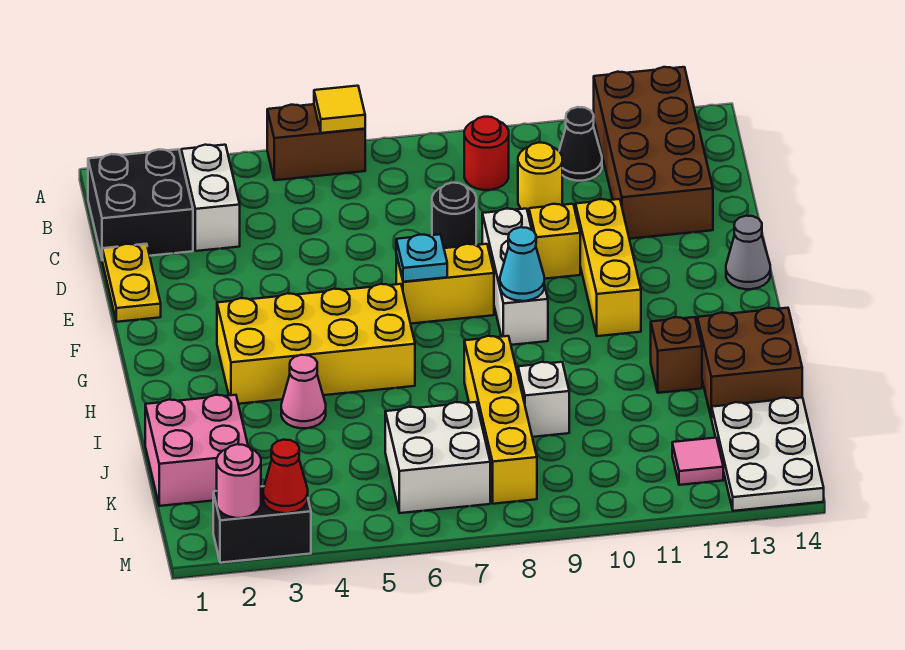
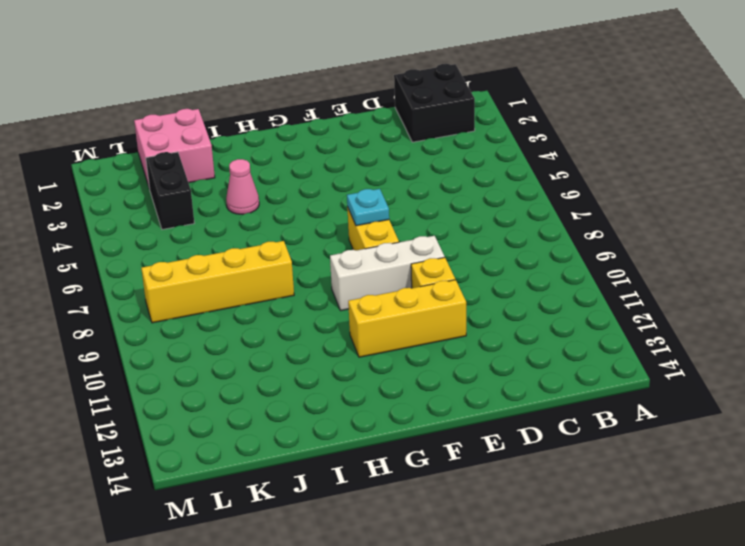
black brick K3:K4 level 1 -> black brick M2:M3 level 1
none -> brown brick A5:A6 level 1
none -> brown brick A12:D13 level 1
none -> white brick B3:C3 level 1
none -> red round brick B9 level 1

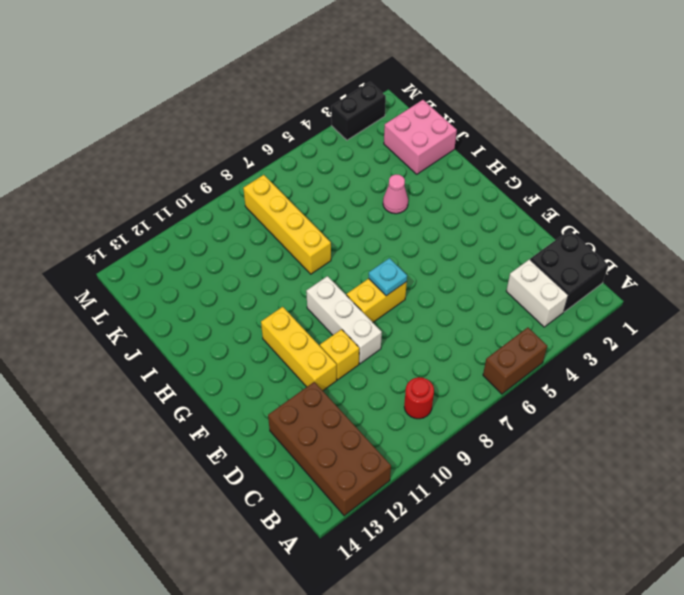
none -> black cone B11 level 1
none -> yellow round brick C10 level 1
none -> yellow plate D1:E1 level 1
none -> black round brick D8 level 1

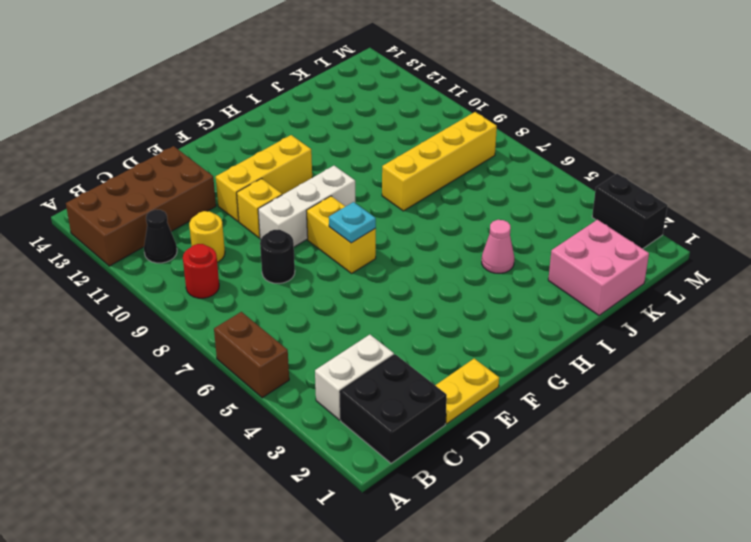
none -> grey cone F14 level 1
none -> yellow brick G3:H6 level 1
none -> brown brick I12 level 1
none -> brown brick I13:J14 level 1

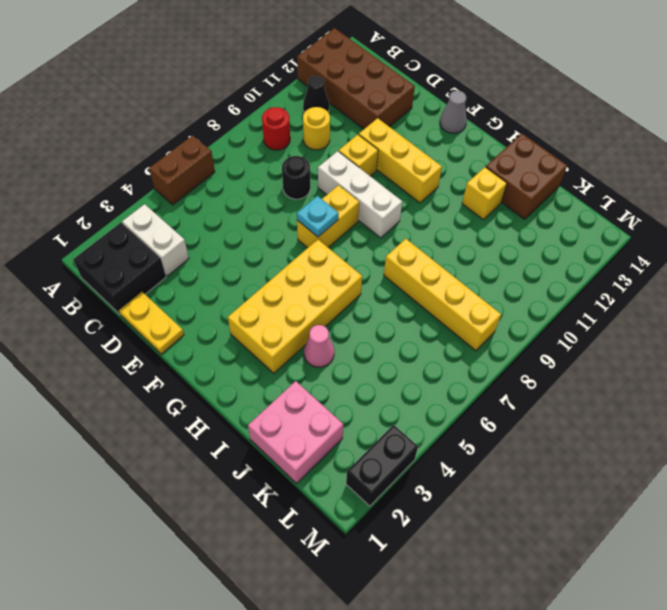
yellow brick I12 level 1 -> brown brick I12 level 1
none -> white brick J9 level 1
none -> white brick K6:L7 level 1
none -> white plate K13:M14 level 1
none -> pink tile L12 level 1

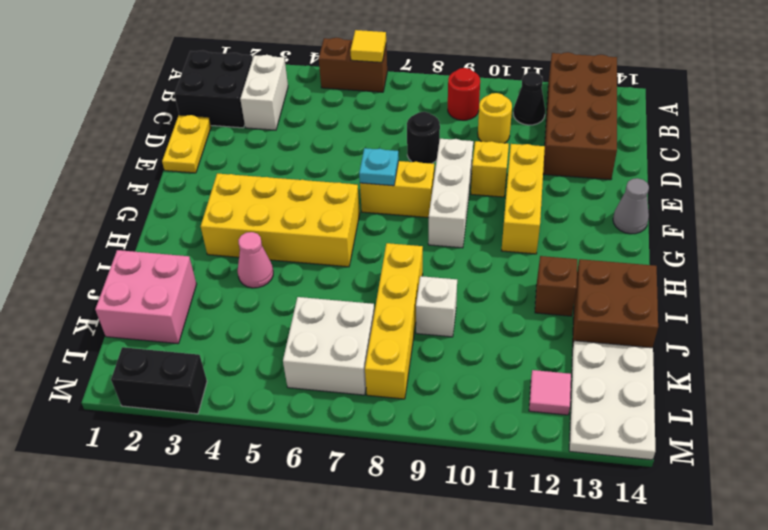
none -> cyan cone G9 level 2
none -> pink round brick M2 level 2
none -> red cone M3 level 2

